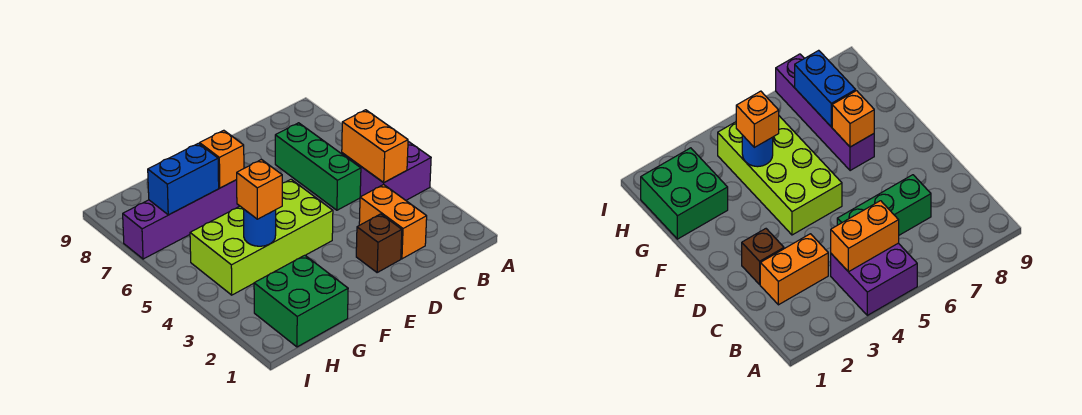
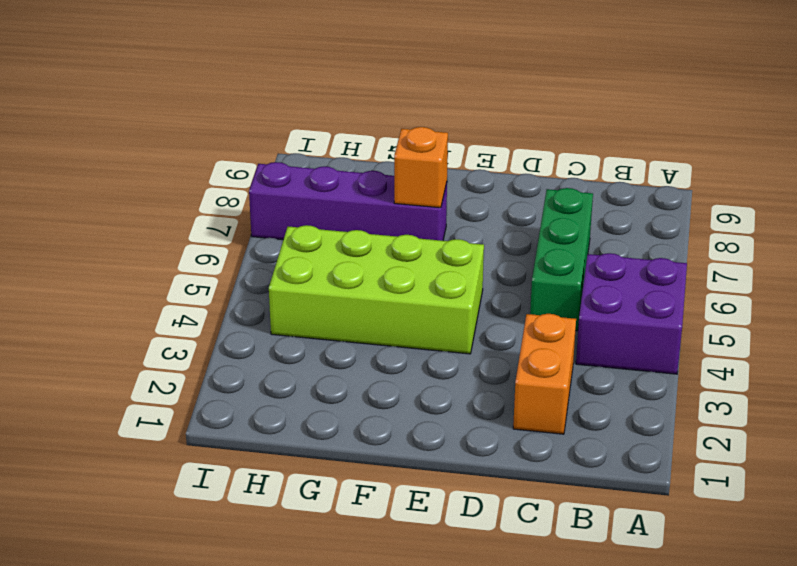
none -> brown brick D2 level 1
none -> green brick G1:H2 level 1
none -> orange brick B4:B5 level 2

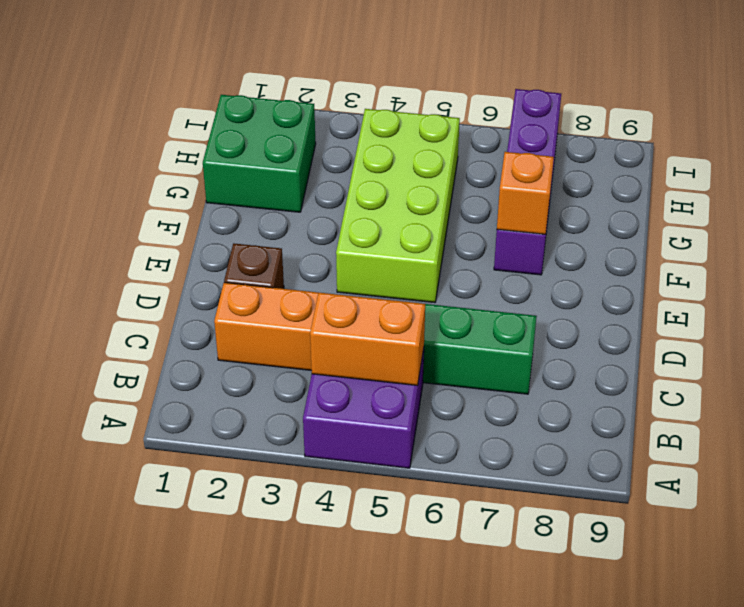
none -> blue round brick G4 level 2
none -> blue brick G7:H7 level 2
none -> orange brick G4 level 3

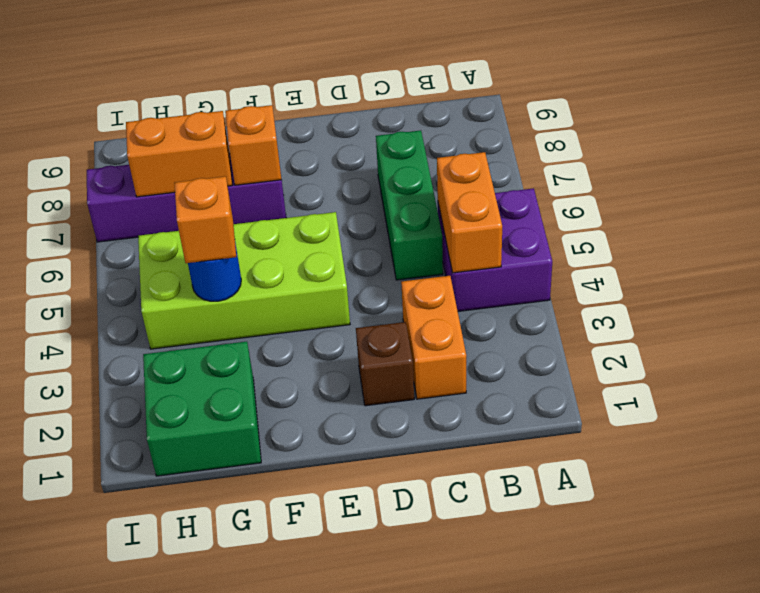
orange brick G7:H7 level 2 -> blue brick G7:H7 level 2

